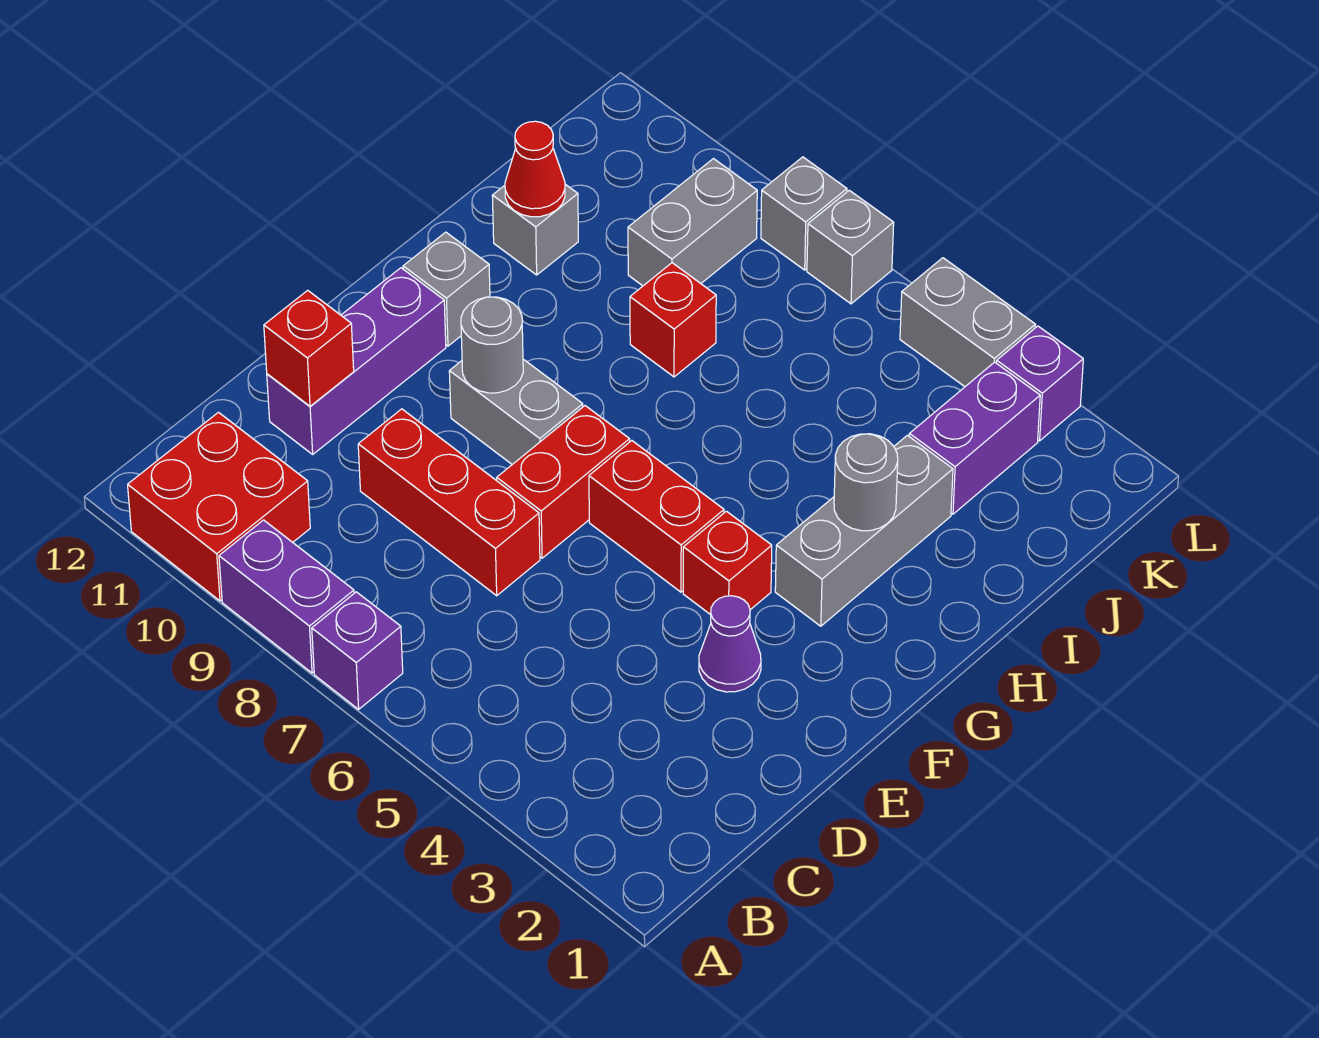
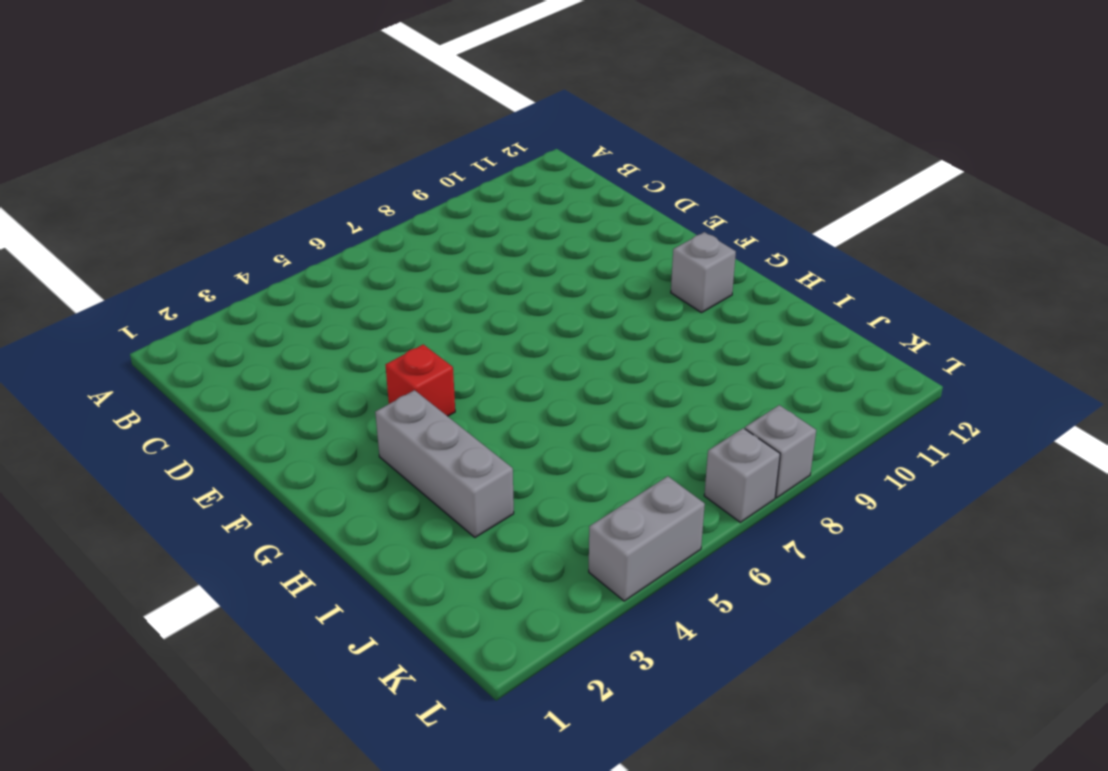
none -> purple brick A7 level 1
none -> purple brick A8:A9 level 1
none -> red brick A10:B11 level 1

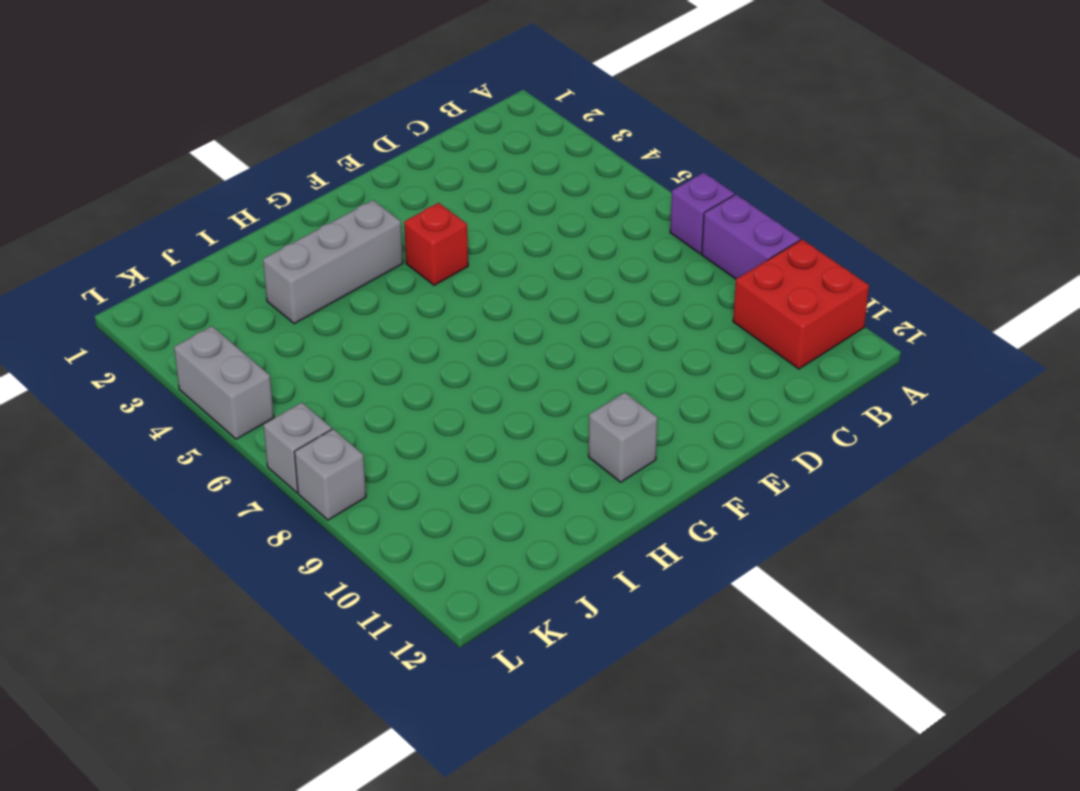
none -> red brick D7:D9 level 1
none -> purple brick D11:F11 level 1
none -> purple cone E3 level 1

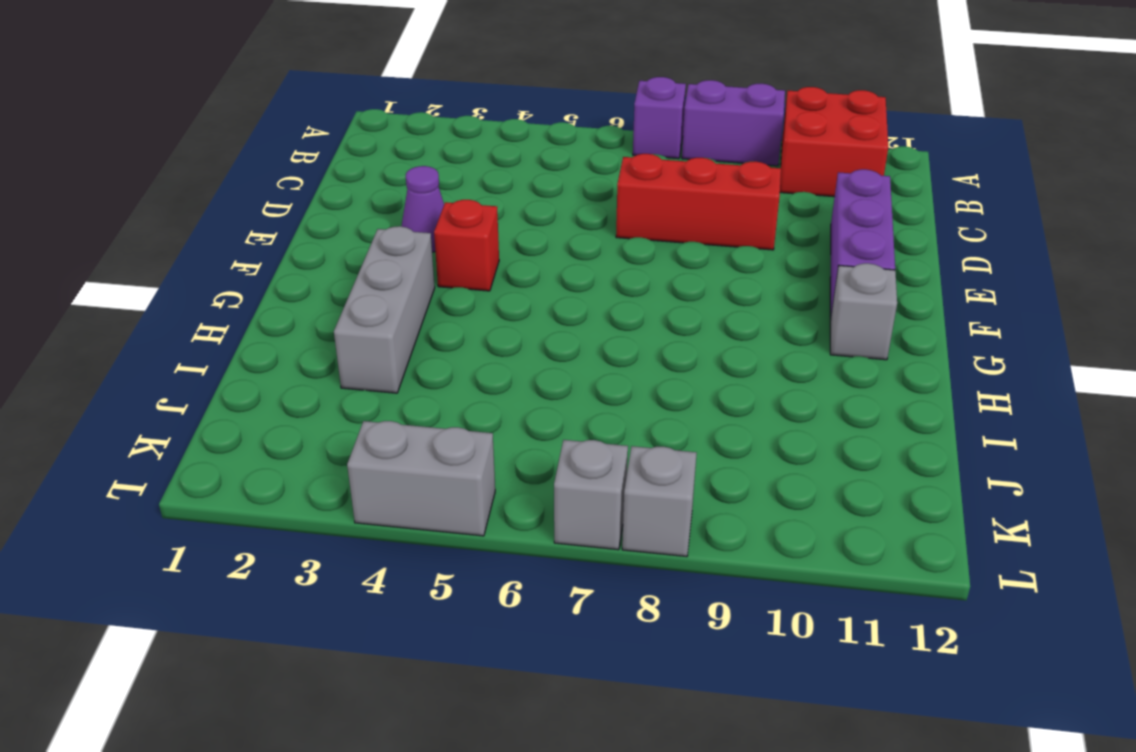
none -> red brick E7:F7 level 1
none -> red brick F5:F6 level 1
none -> grey brick F8:F9 level 1

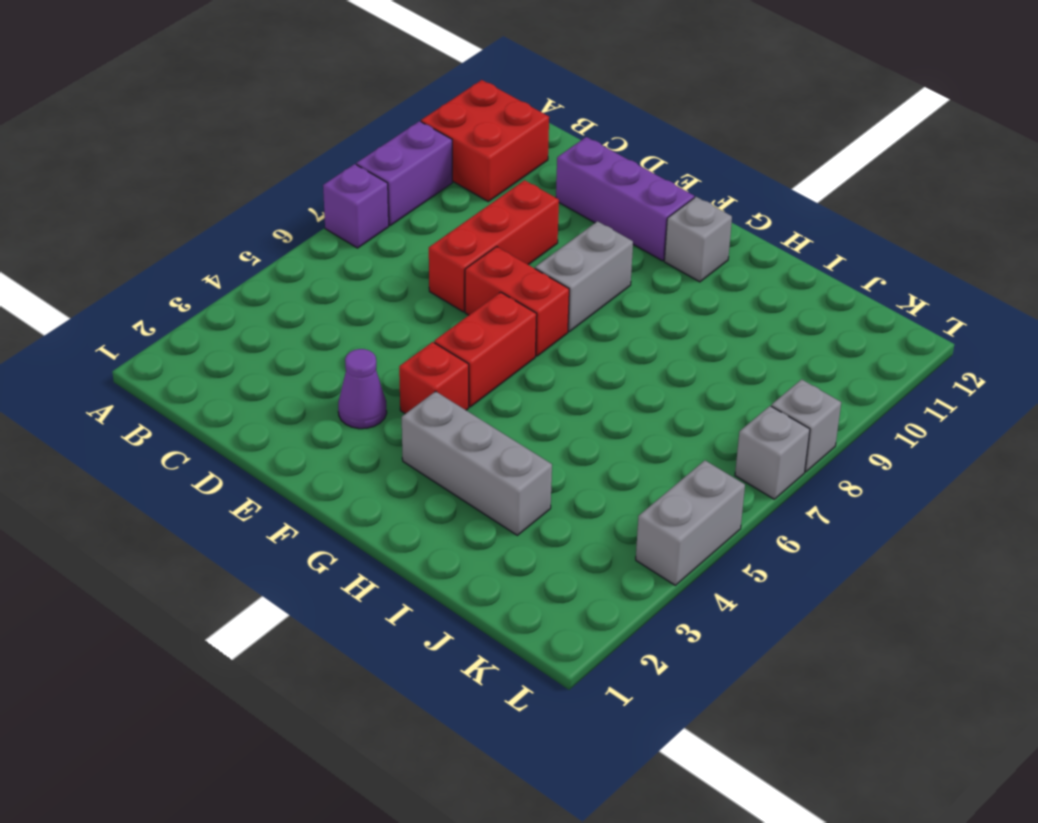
none -> red brick I8 level 1
none -> grey brick I11 level 1
none -> purple brick J3:K3 level 1

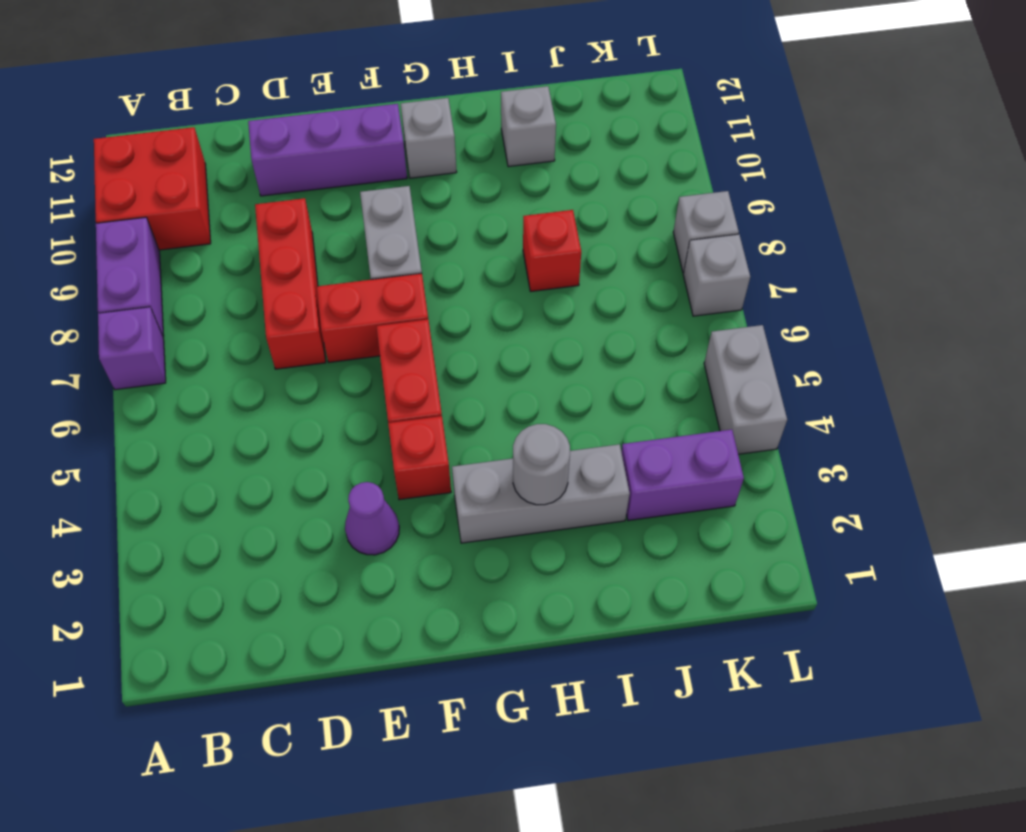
none -> grey brick J9:K9 level 1
none -> purple brick L3 level 1
none -> red brick D11 level 2

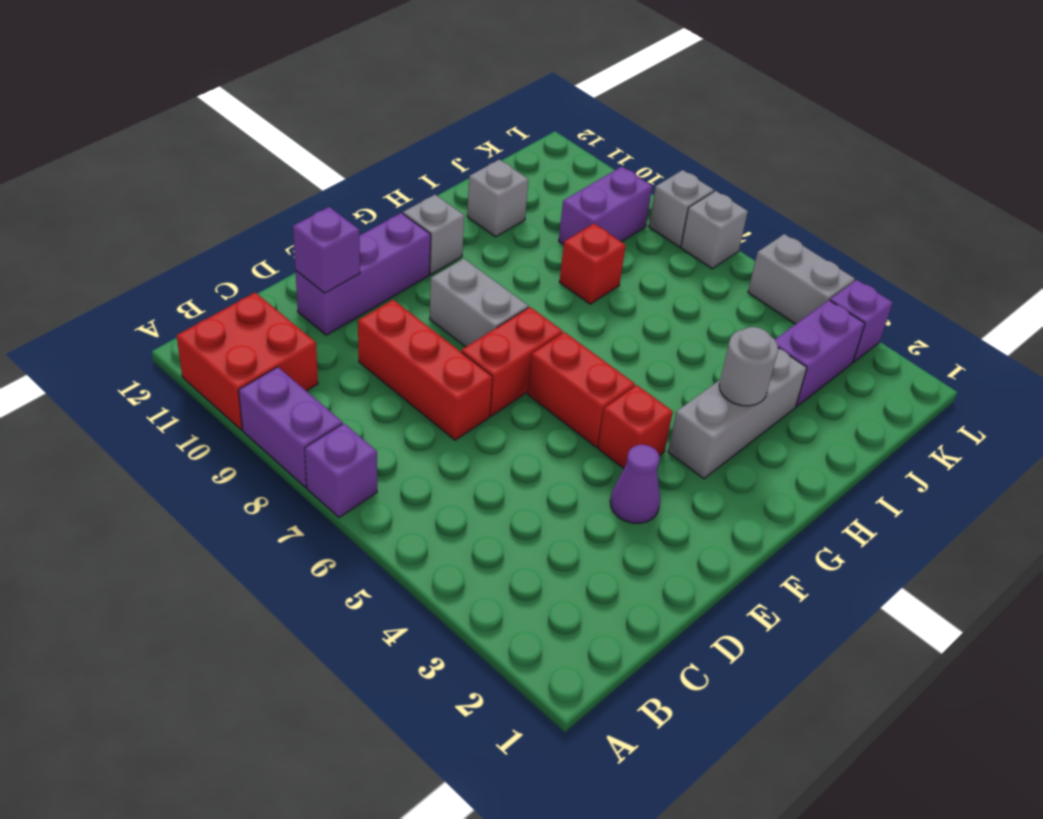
purple brick D11 level 2 -> red brick D11 level 2
purple brick J9:K9 level 1 -> grey brick J9:K9 level 1
none -> grey round brick F9 level 2
none -> red cone I11 level 2

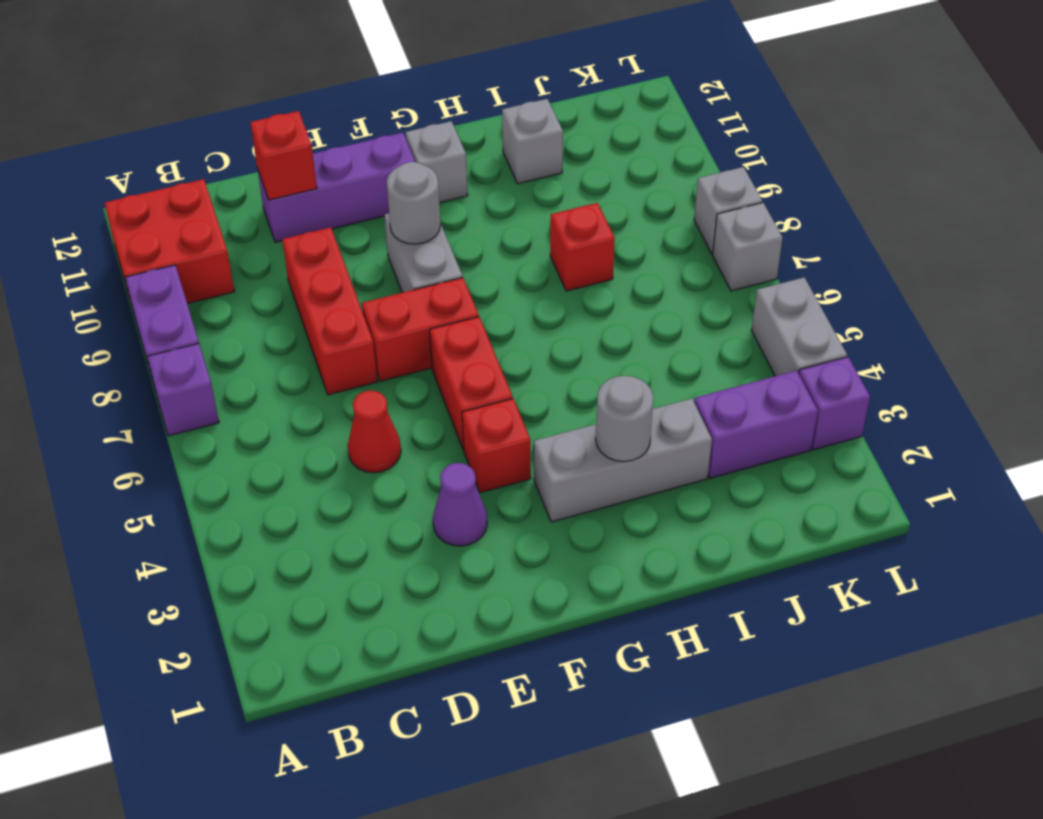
red cone D5 level 1 -> red cone I11 level 2
none -> grey brick J9:K9 level 1

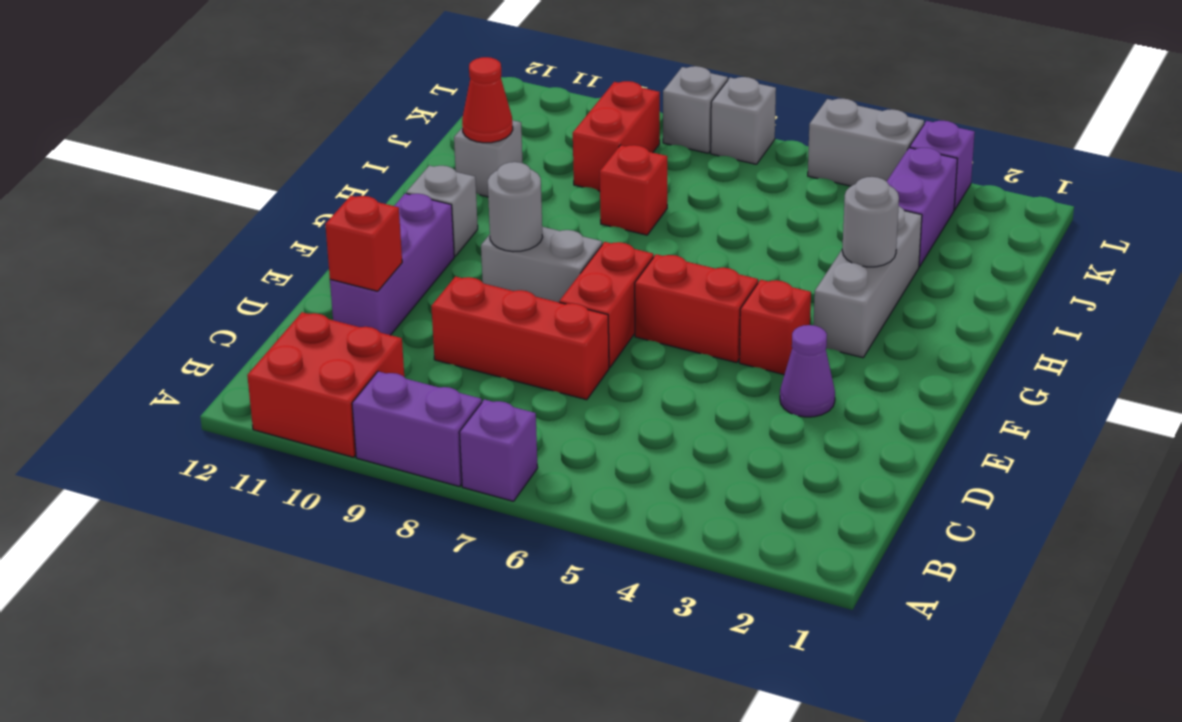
red brick J9:K9 level 1 -> grey brick J9:K9 level 1

